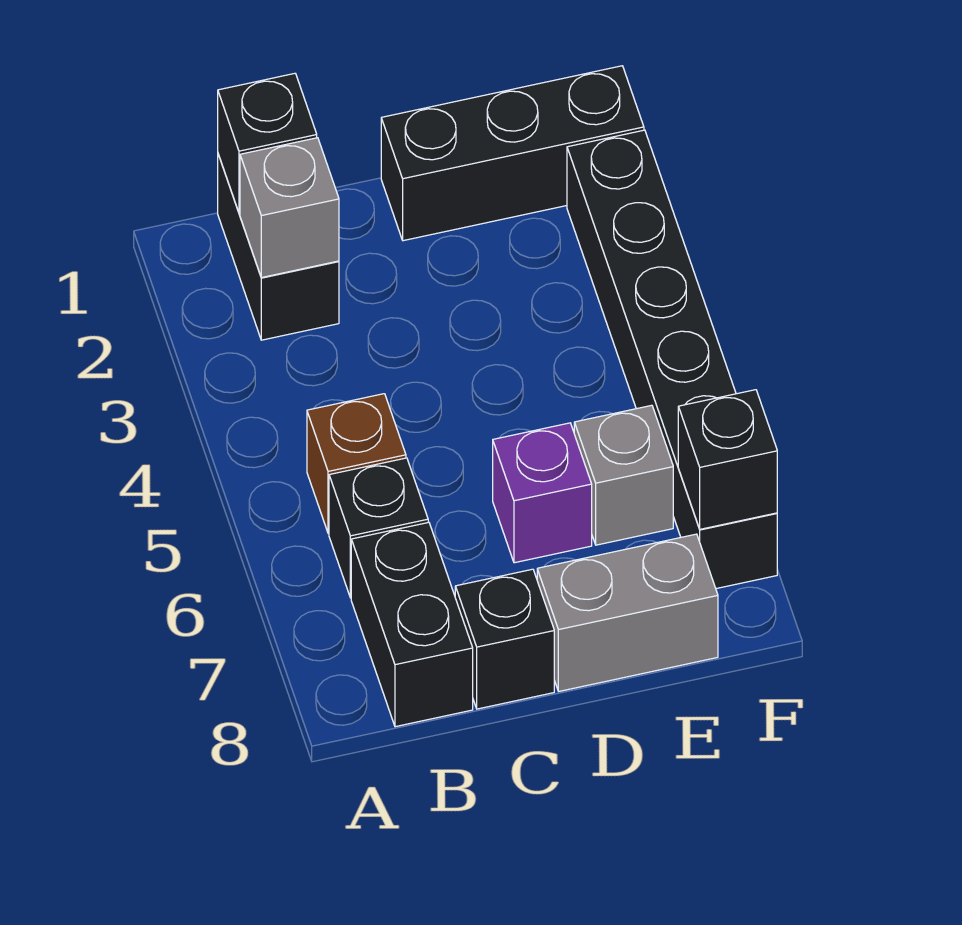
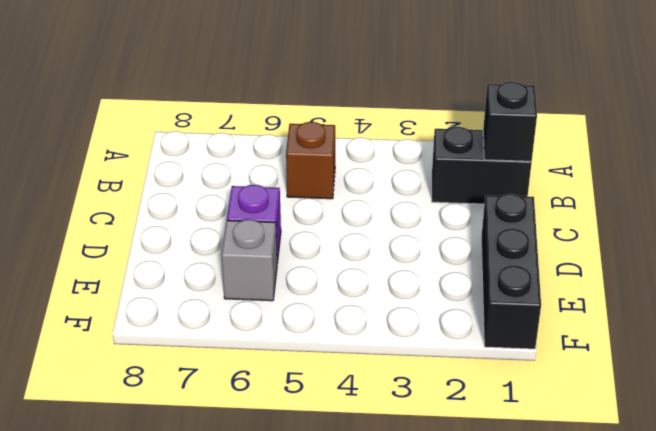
none -> black brick B6 level 1
none -> black brick B7:B8 level 1
none -> black brick C8 level 1

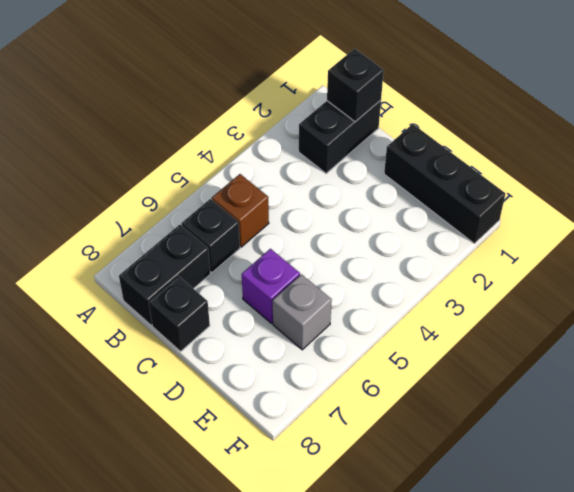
none -> grey brick D8:E8 level 1
none -> black brick F2:F7 level 1
none -> grey brick B2 level 2

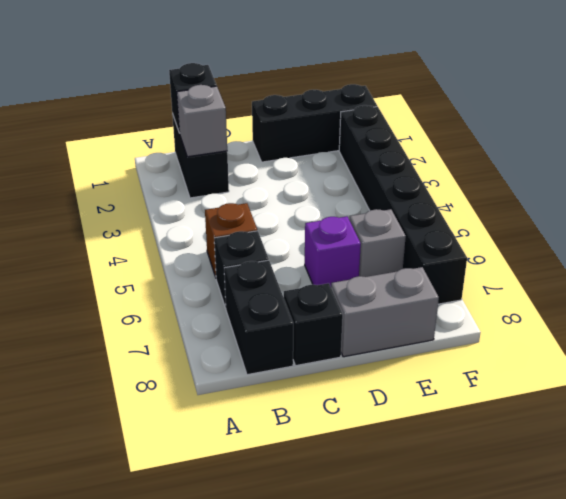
none -> black brick F7 level 2

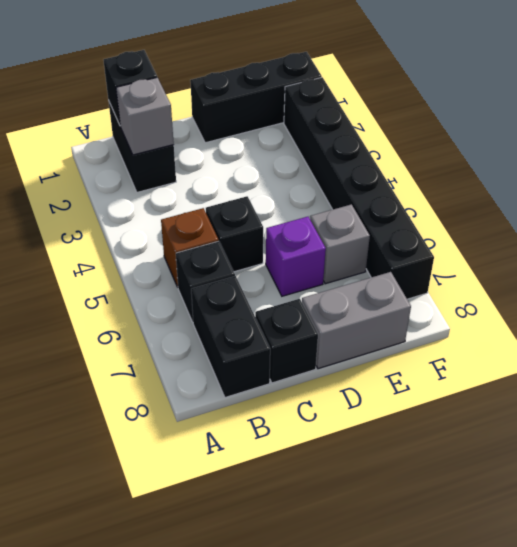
black brick C5 level 1 -> black brick F7 level 2

